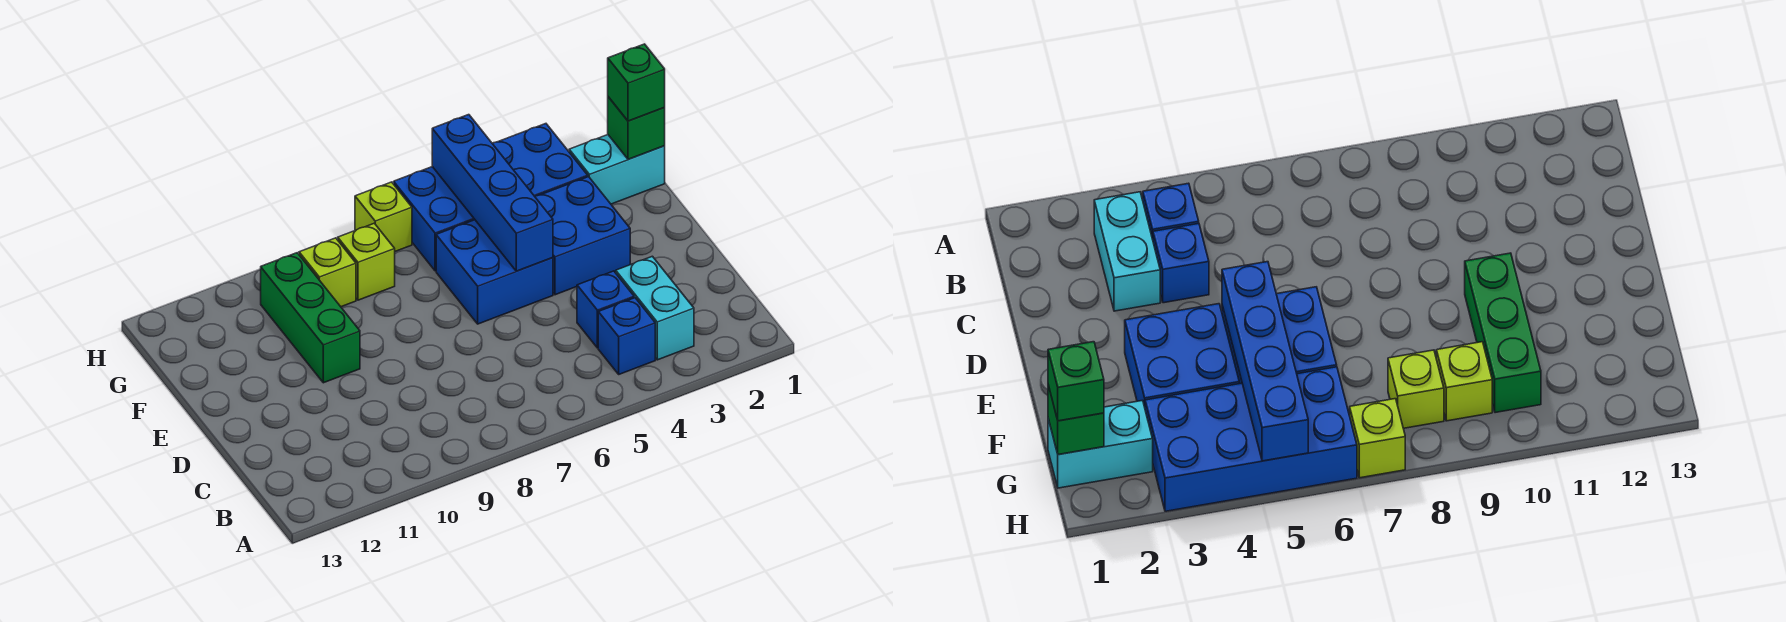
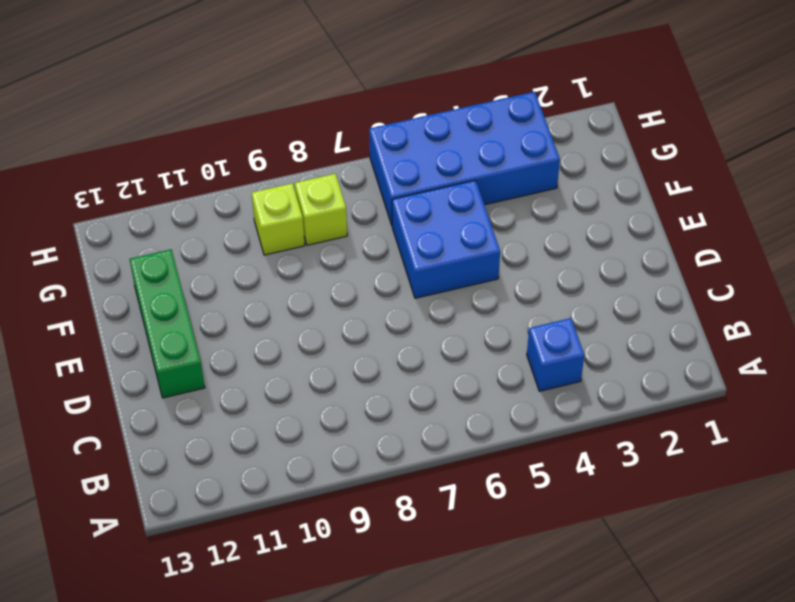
green brick D12:F12 level 1 -> green brick E10:G10 level 1
none -> cyan brick B3:C3 level 1
none -> blue brick C4 level 1
none -> blue brick E3:F4 level 1

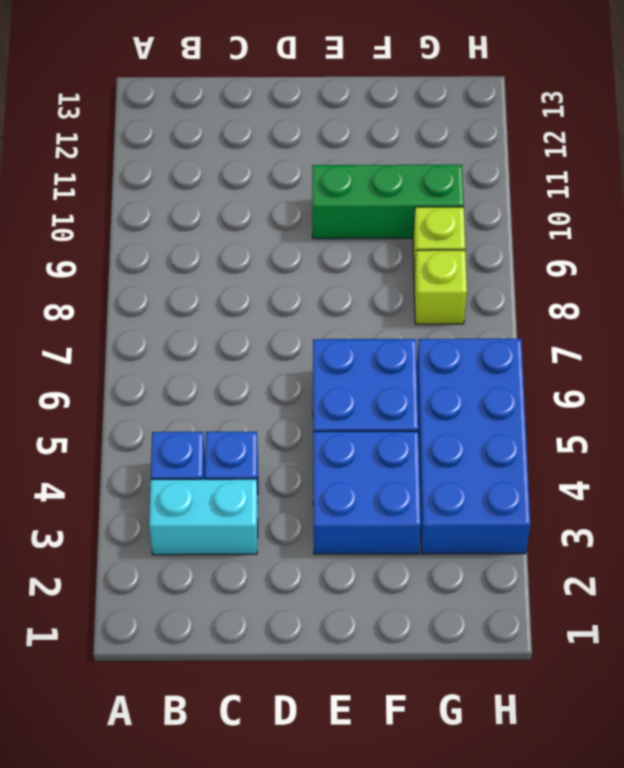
none -> cyan brick G1:G2 level 1
none -> lime brick H7 level 1
none -> blue brick E5:H5 level 2

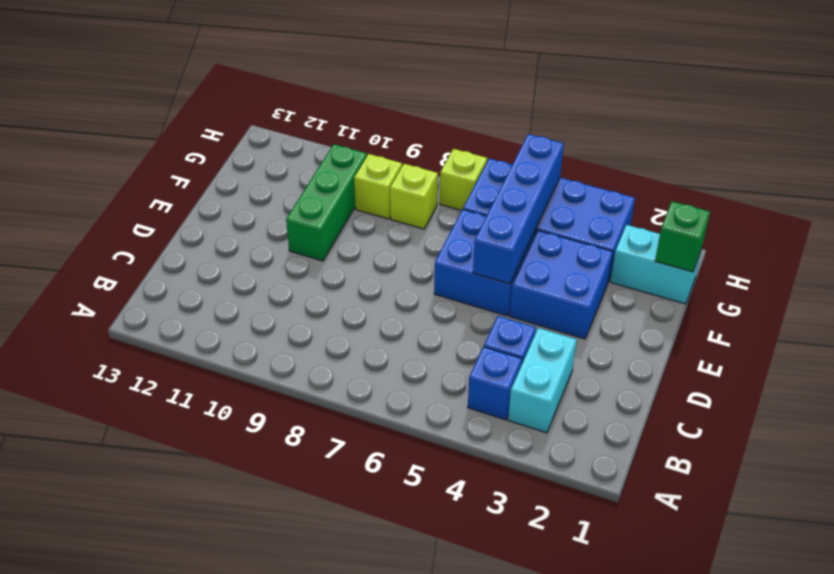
none -> green brick G1 level 3

